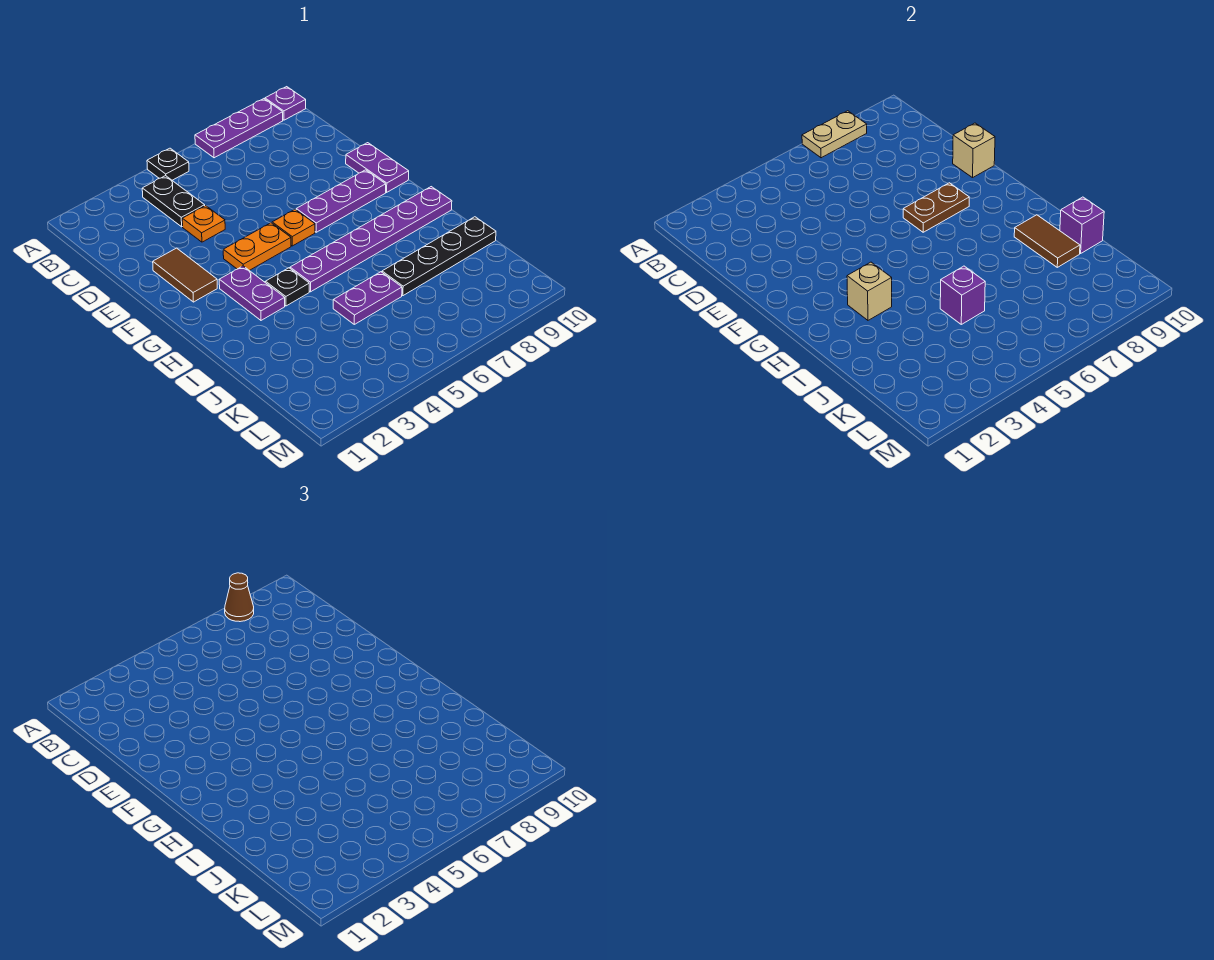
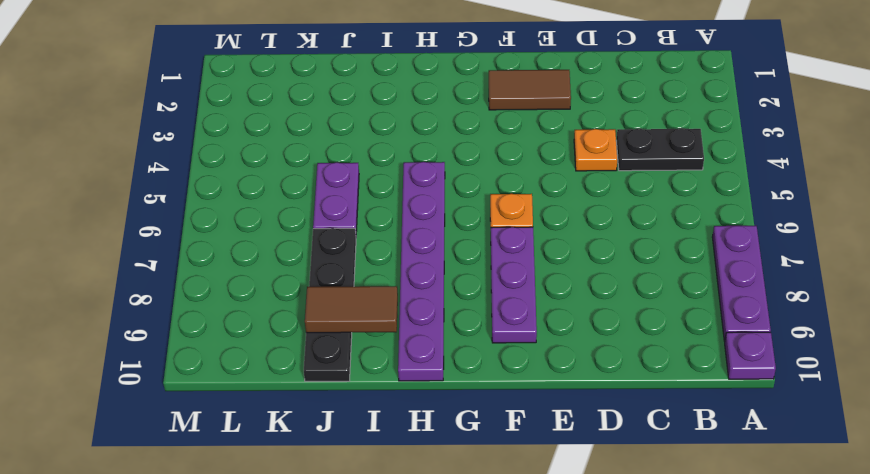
none -> black plate A5 level 1
none -> purple plate E10:F10 level 1
none -> orange plate F4:F5 level 1

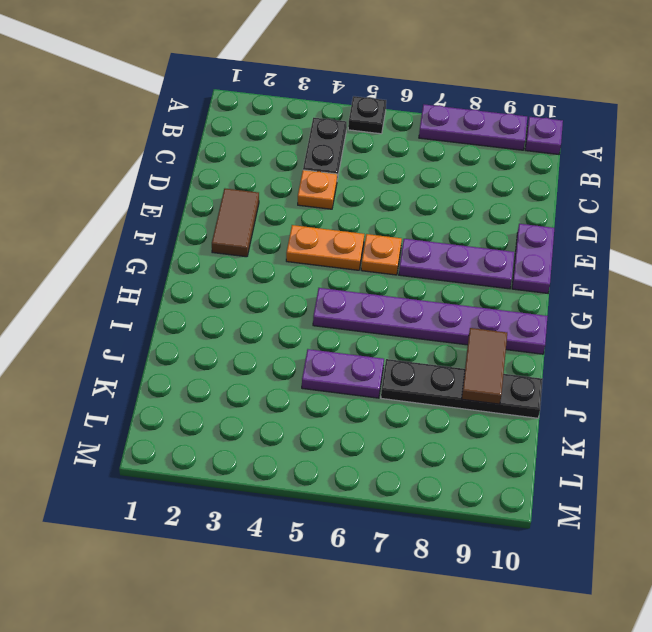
none -> purple plate G3:H3 level 1
none -> black plate H4 level 1
none -> tan plate A7:A8 level 2

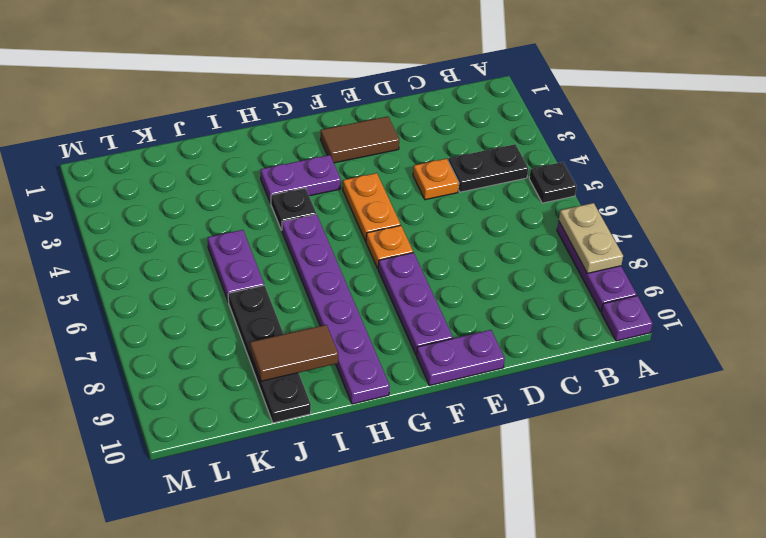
none -> tan brick E10 level 2
none -> brown plate F7:F8 level 2
none -> tan brick H3 level 2

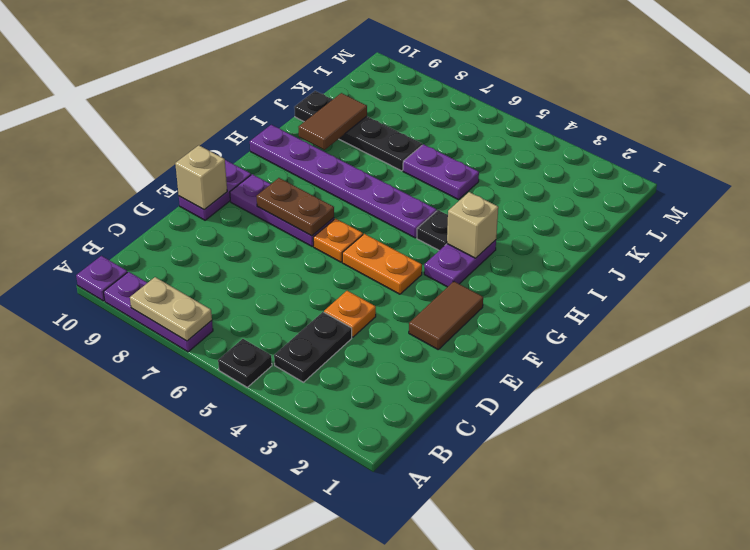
none -> purple brick J5 level 2
none -> purple brick J10 level 2
none -> brown cone A8 level 3

